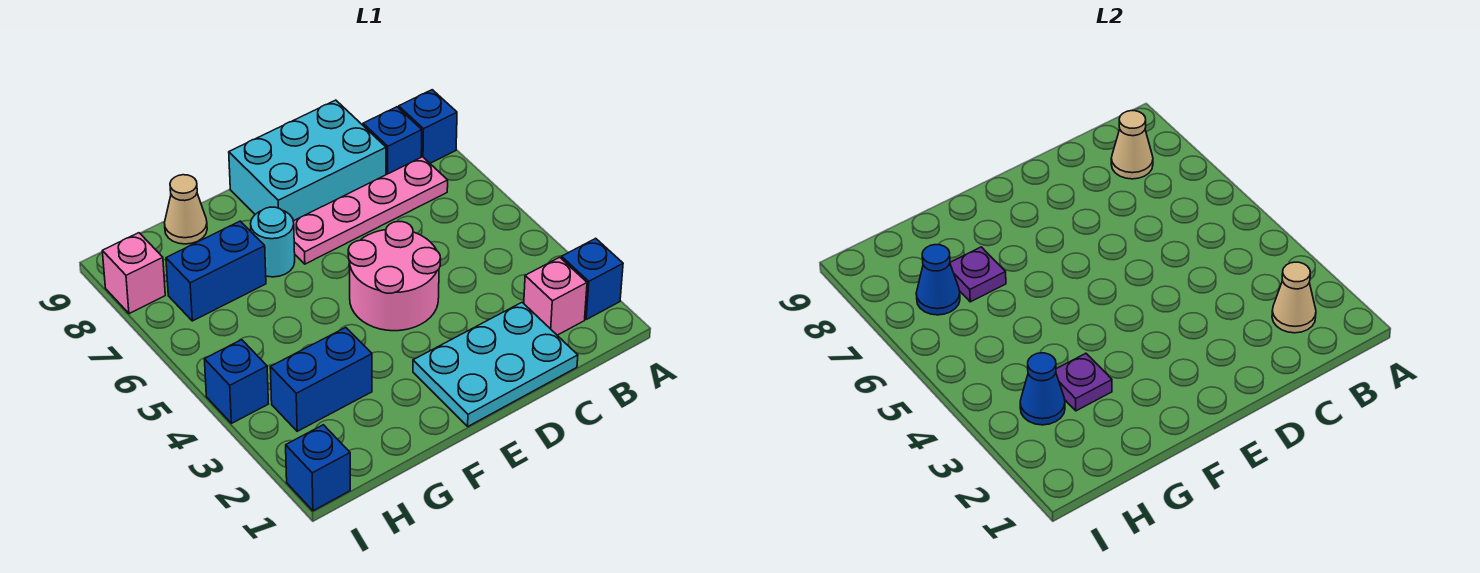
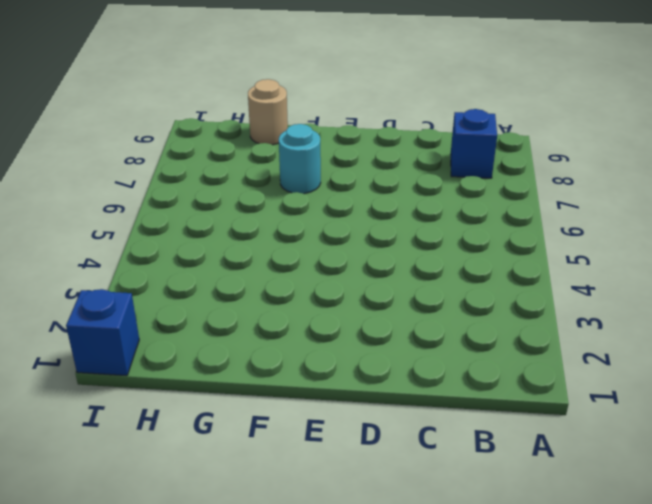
tan round brick G9 level 1 -> tan cone G9 level 1
none -> blue brick A2 level 1
none -> blue brick A8 level 1
none -> pink brick B2 level 1

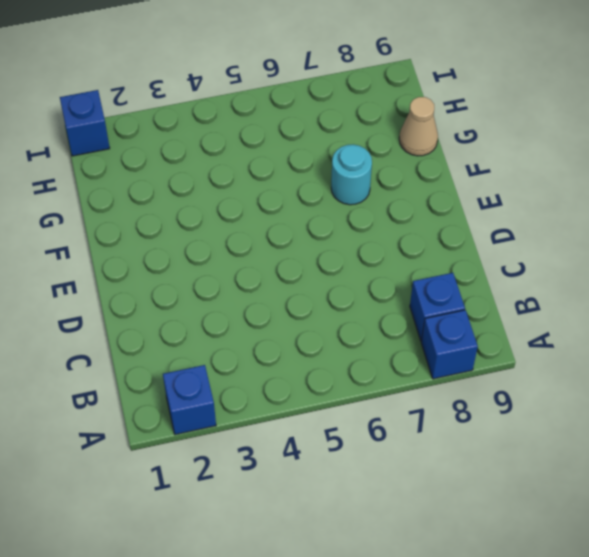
none -> pink brick B2 level 1
none -> pink plate B7:E7 level 1
none -> cyan plate C1:E2 level 1

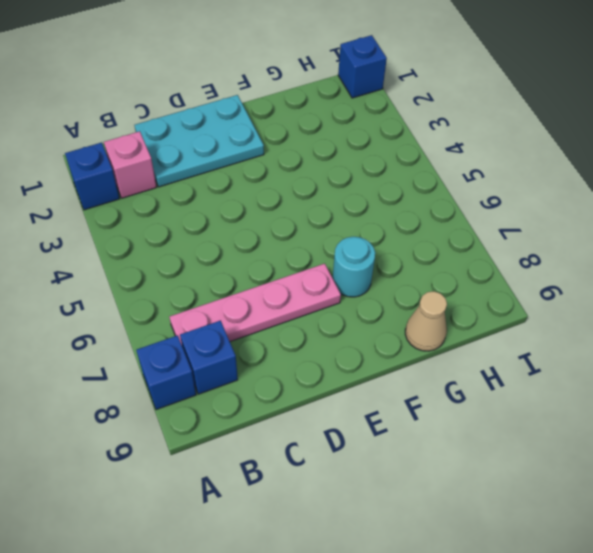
none -> cyan brick C8:E9 level 1
none -> pink round brick D4:E5 level 1
none -> blue brick G3:H3 level 1

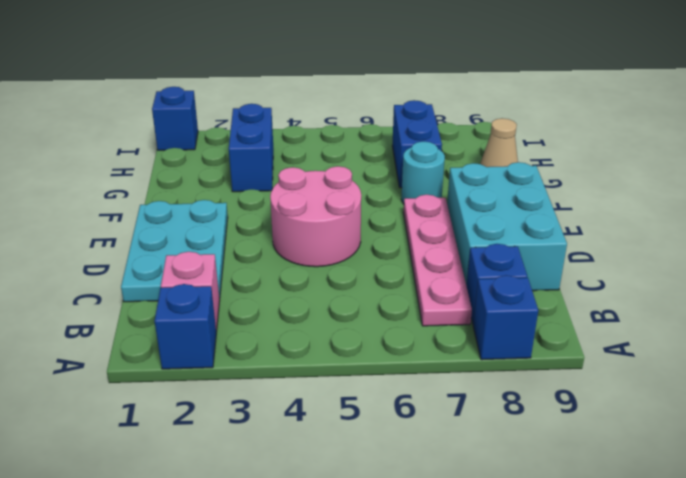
none -> blue brick I4 level 1
none -> pink brick I8 level 1
none -> tan cone B2 level 2

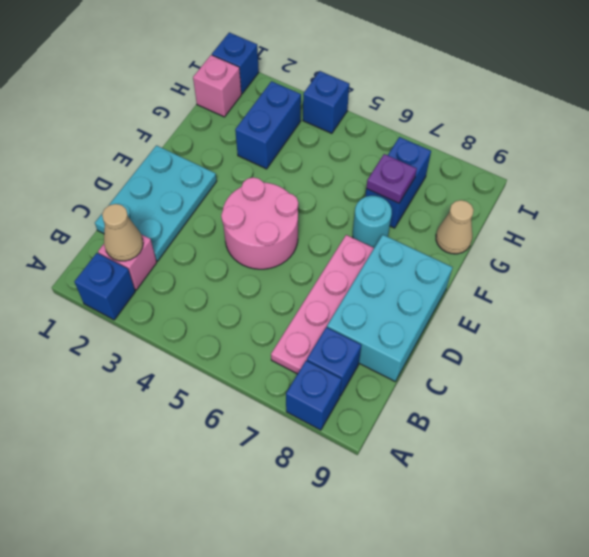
pink brick H1 level 1 -> pink brick I8 level 1
none -> tan cone B8 level 2
none -> purple plate G3 level 2
none -> blue cone H3 level 2

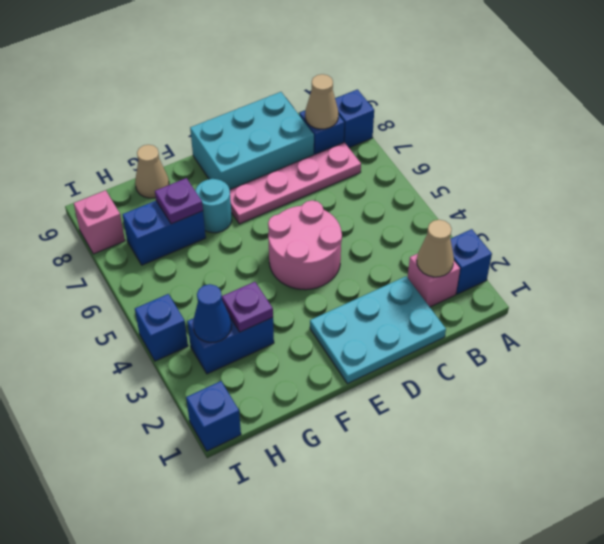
none -> blue cone H7 level 2

